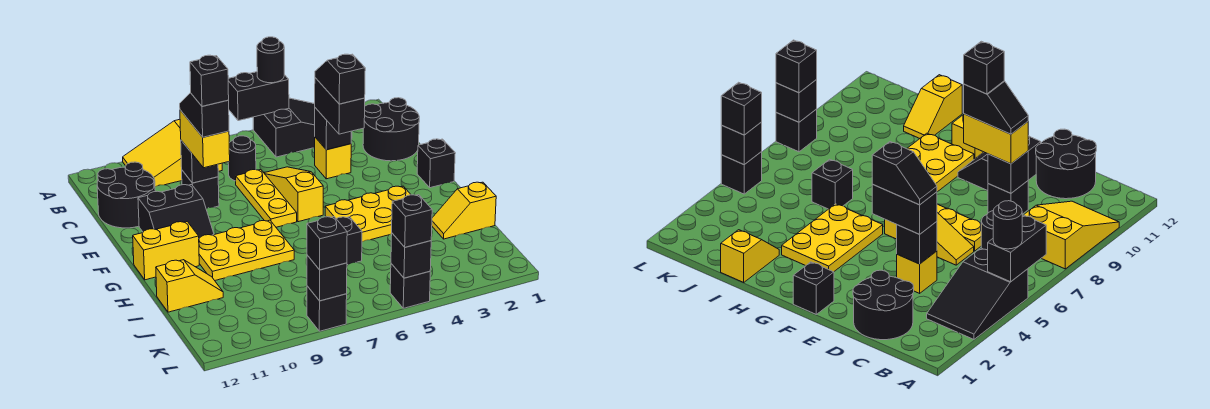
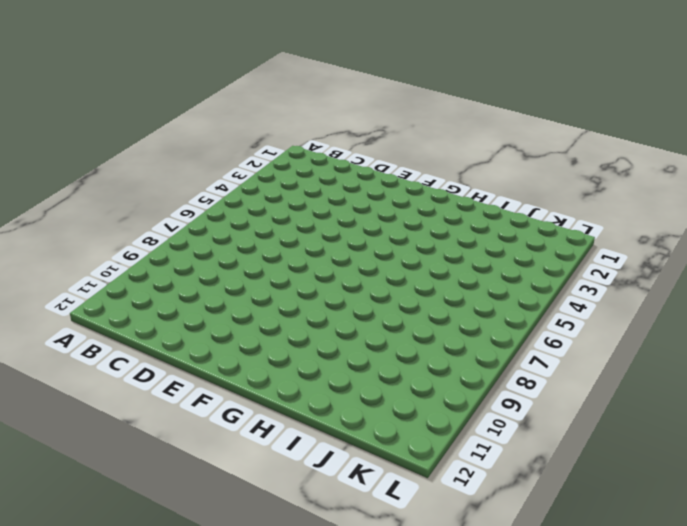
none -> black slope A3:B5 level 1 top 5
none -> yellow slope A8:B10 level 1 top 8
none -> black round brick C1:D2 level 1
none -> black round brick C7 level 1

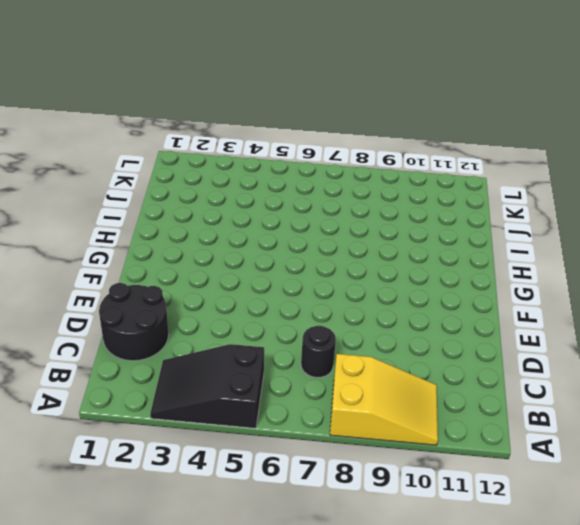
none -> black round brick C11:D12 level 1
none -> yellow brick D4 level 1
none -> yellow slope D6:F6 level 1 top F
none -> yellow plate D7:F7 level 1

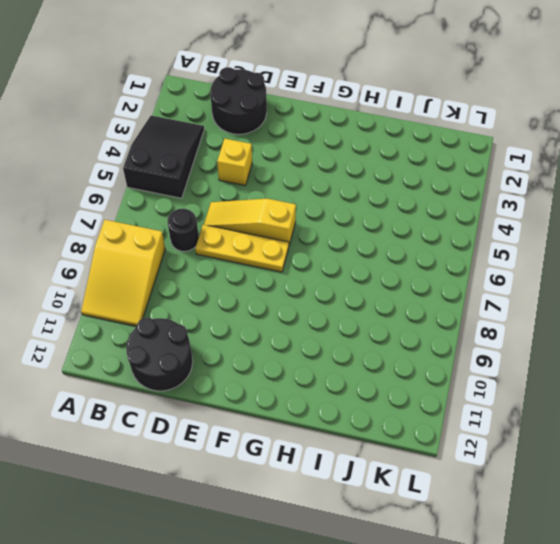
none -> black brick D9 level 1
none -> black slope E10:F11 level 1 top E
none -> black brick F1 level 1
none -> yellow plate G3:H5 level 1

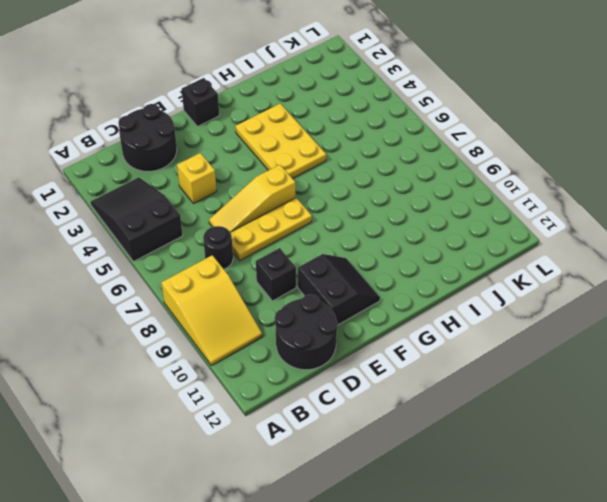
none -> yellow plate G8:H10 level 1
none -> yellow brick G11:G12 level 1
none -> yellow slope I1:I2 level 1 top 1
none -> black brick I6 level 1

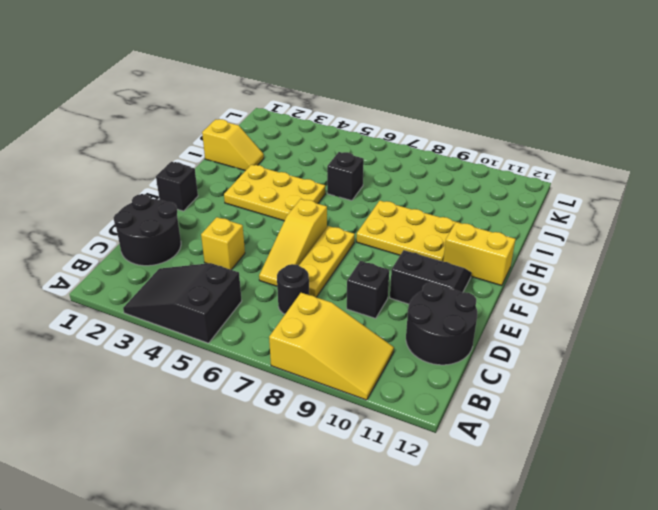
none -> yellow slope I11:I12 level 1 top 12
none -> black brick L5 level 1
none -> black brick L8 level 1
none -> black brick A5:A6 level 2

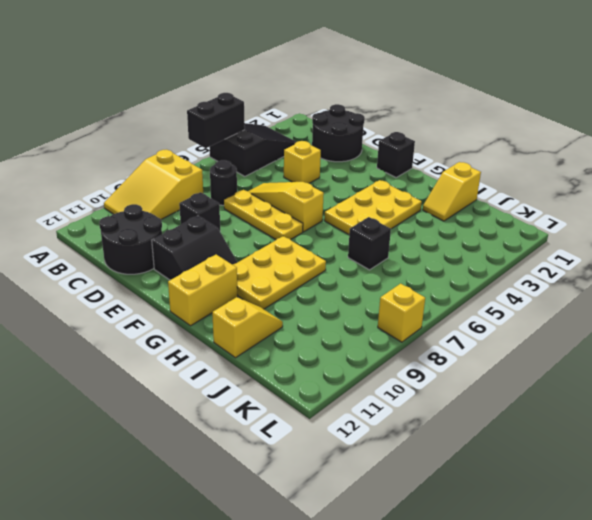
yellow brick L8 level 1 -> black brick L8 level 1
none -> black brick L5 level 1
none -> black brick D4 level 2
none -> black brick D9 level 2
none -> black brick L5 level 2

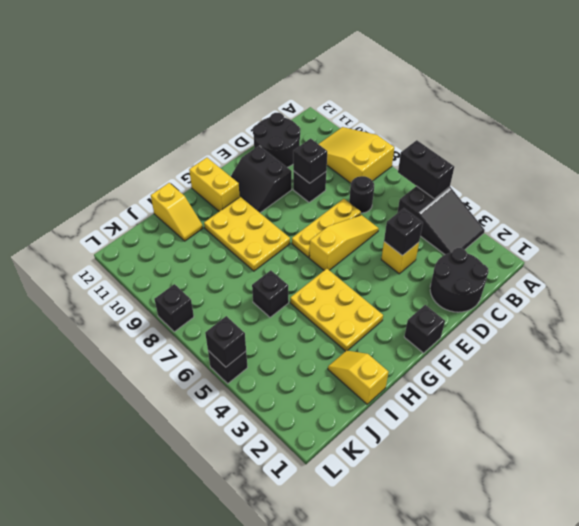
none -> black brick L8 level 2
none -> black round brick A5 level 3
none -> black brick D4:E4 level 3
none -> yellow brick D9:E9 level 3

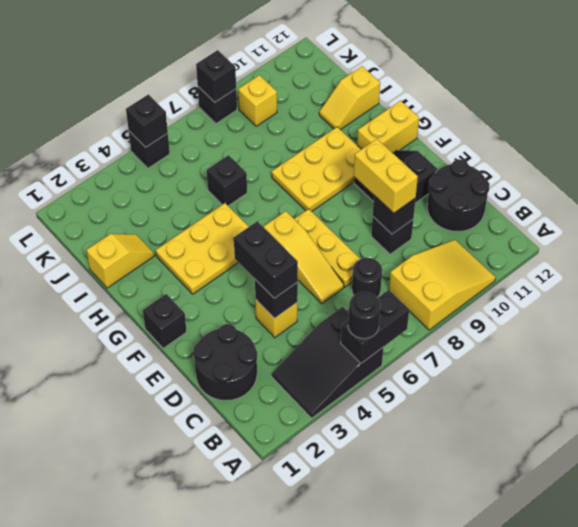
yellow brick K9 level 1 -> none
none -> black brick L5 level 3
none -> black brick L8 level 3
none -> black slope D4:E4 level 4 top E
none -> black slope D9:E9 level 4 top E

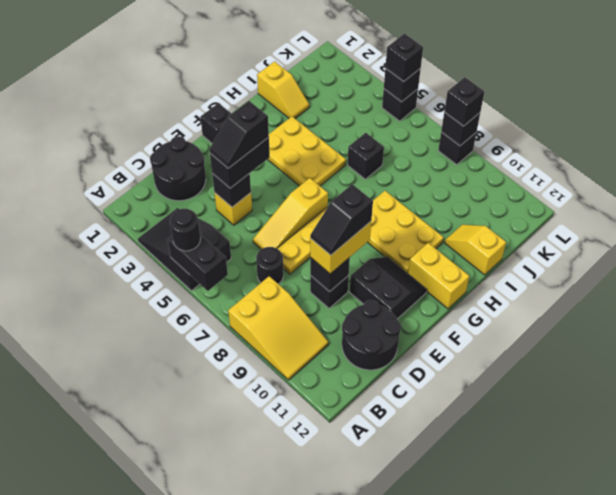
none -> black brick E9 level 5

